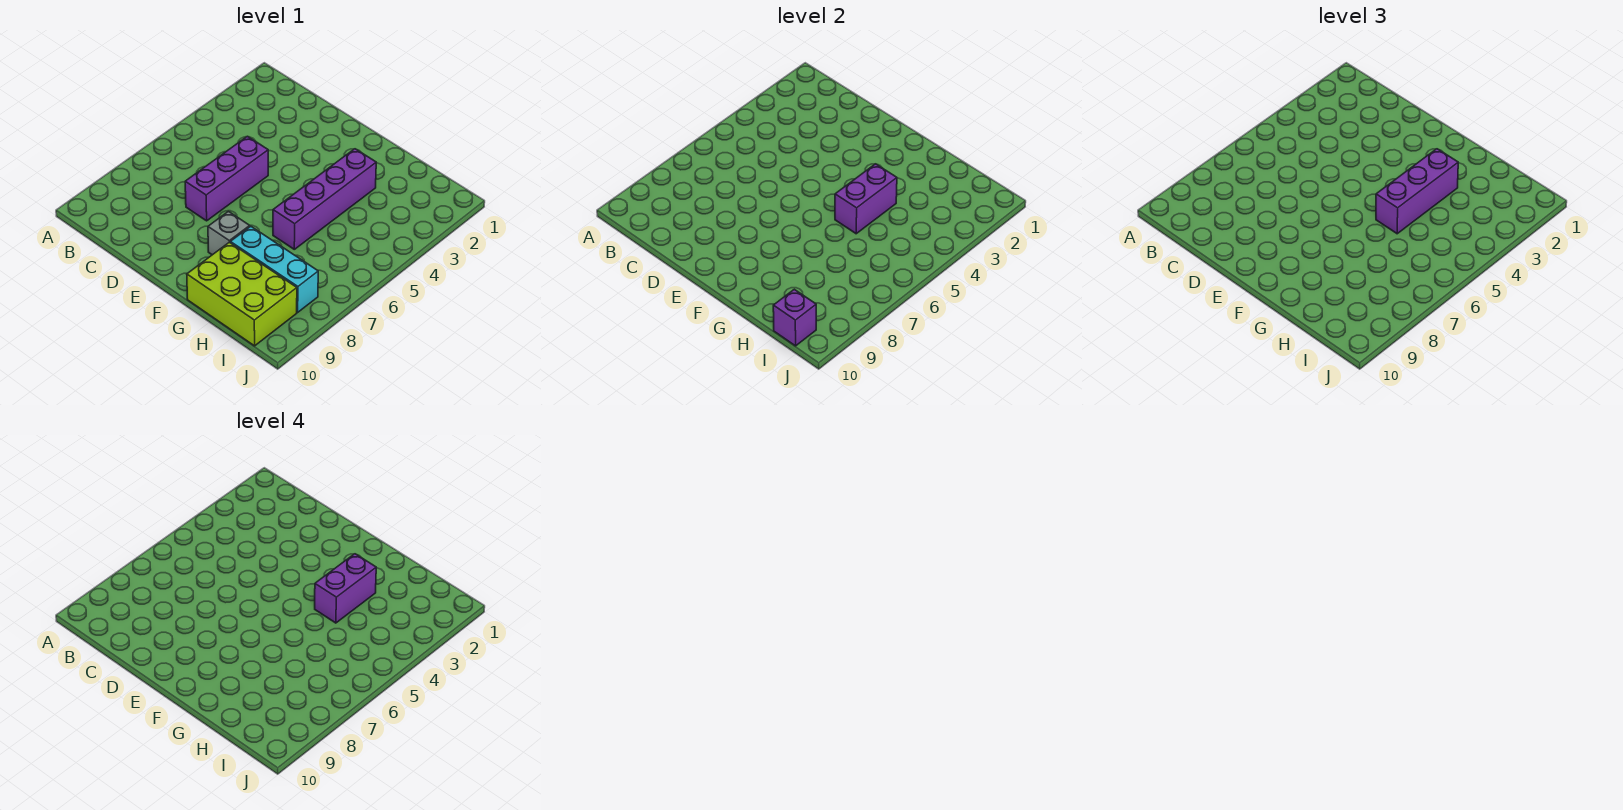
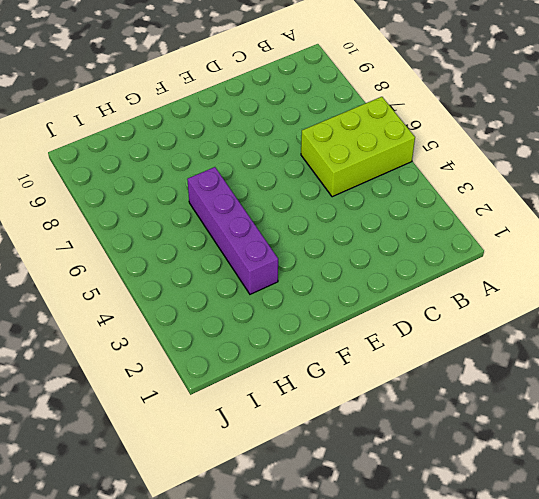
lime brick A5:C6 level 1 -> lime brick G9:I10 level 1
none -> purple brick D5:D7 level 1
none -> grey brick F8 level 1

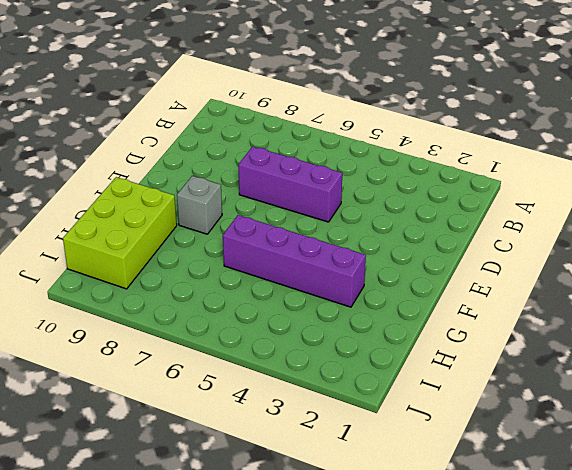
none -> cyan brick G8:I8 level 1
none -> purple brick G4:G5 level 2

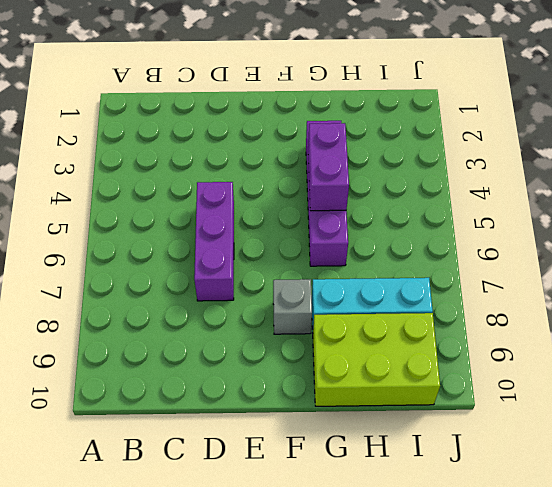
none -> purple brick I10 level 2
none -> purple brick G3:G5 level 3

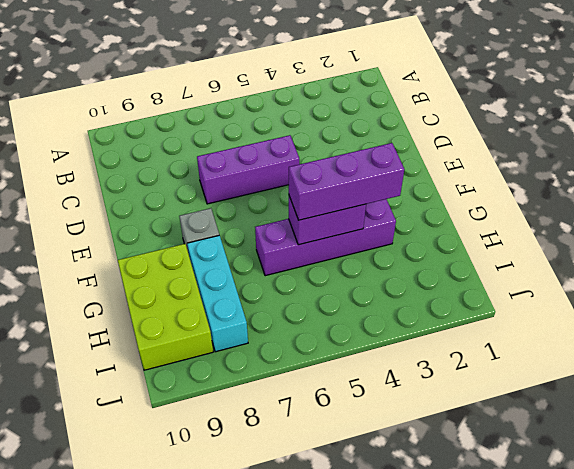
none -> purple brick I10 level 2
none -> purple brick G3:G4 level 4

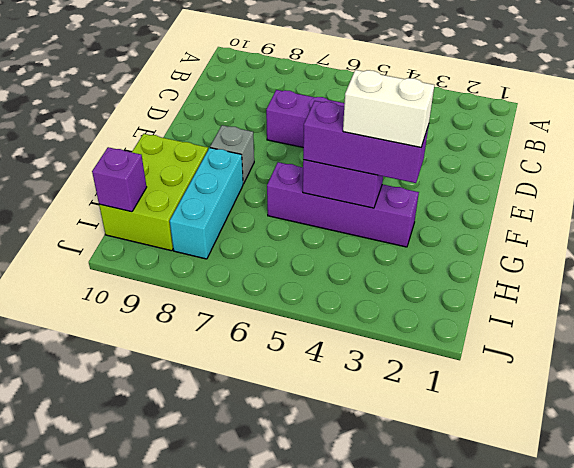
white brick G3:G4 level 4 -> purple brick G3:G4 level 4

